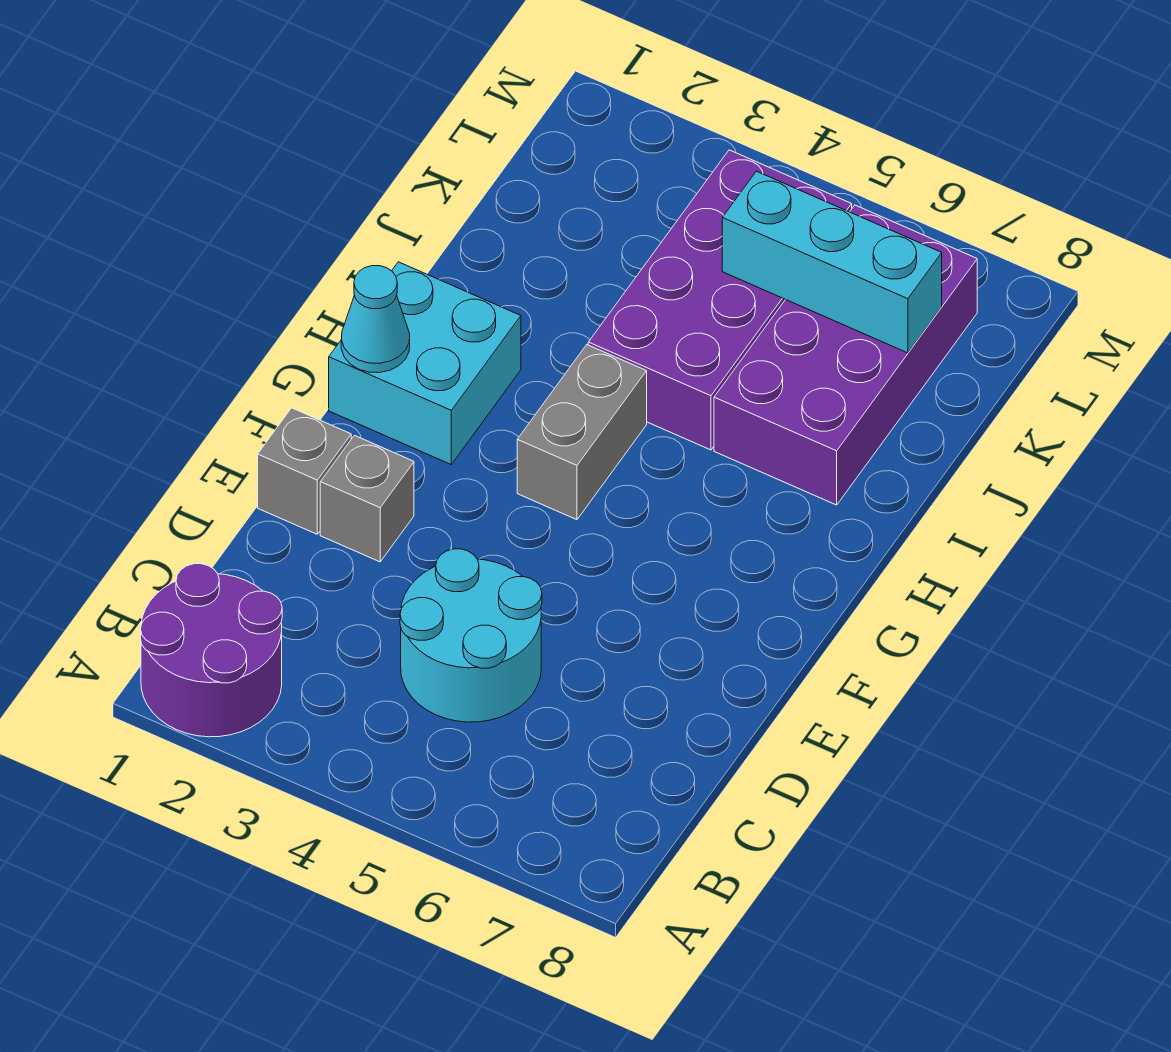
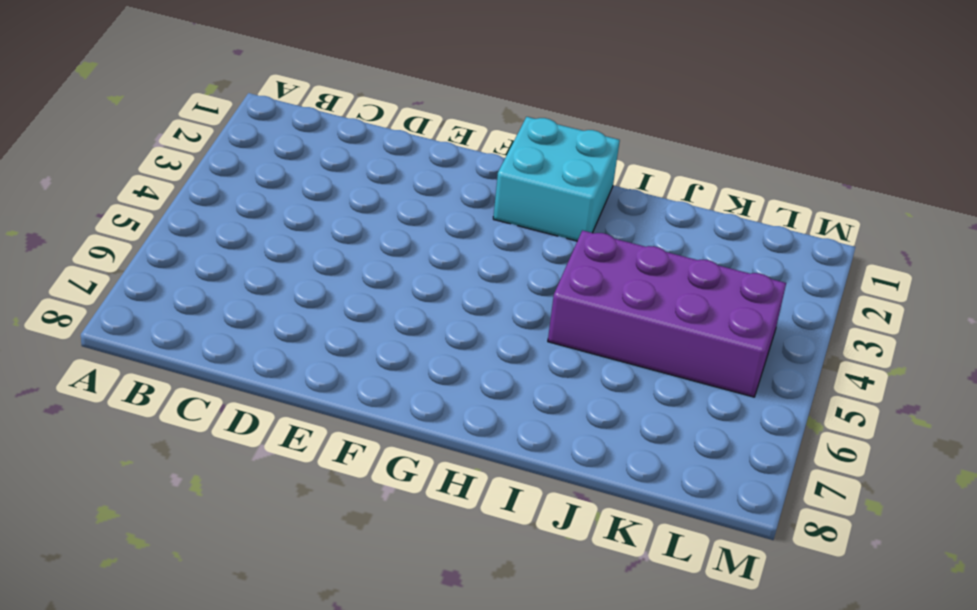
none -> purple round brick A1:B2 level 1
none -> cyan round brick C4:D5 level 1

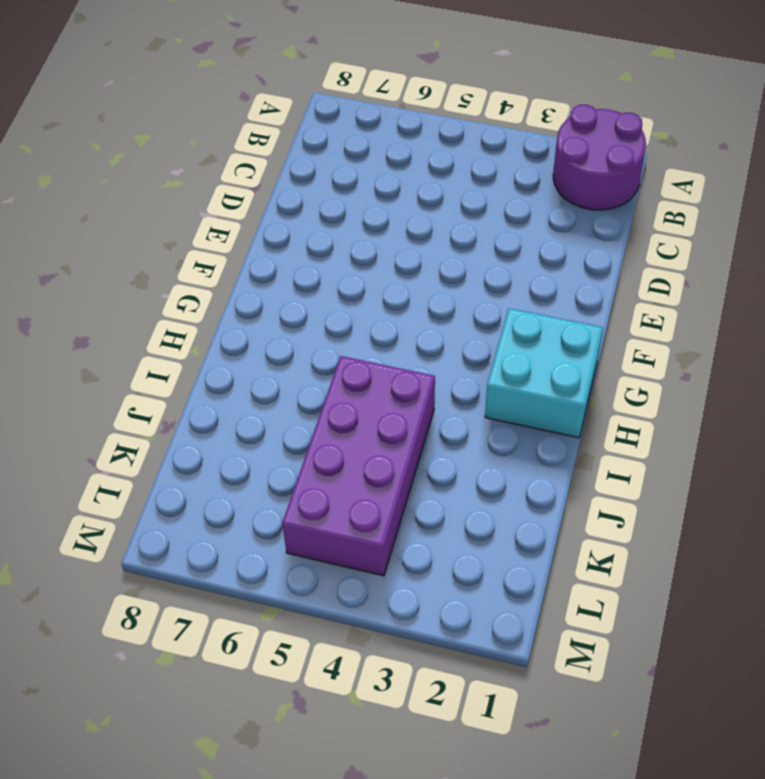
none -> cyan round brick C4:D5 level 1
none -> grey brick E1 level 1

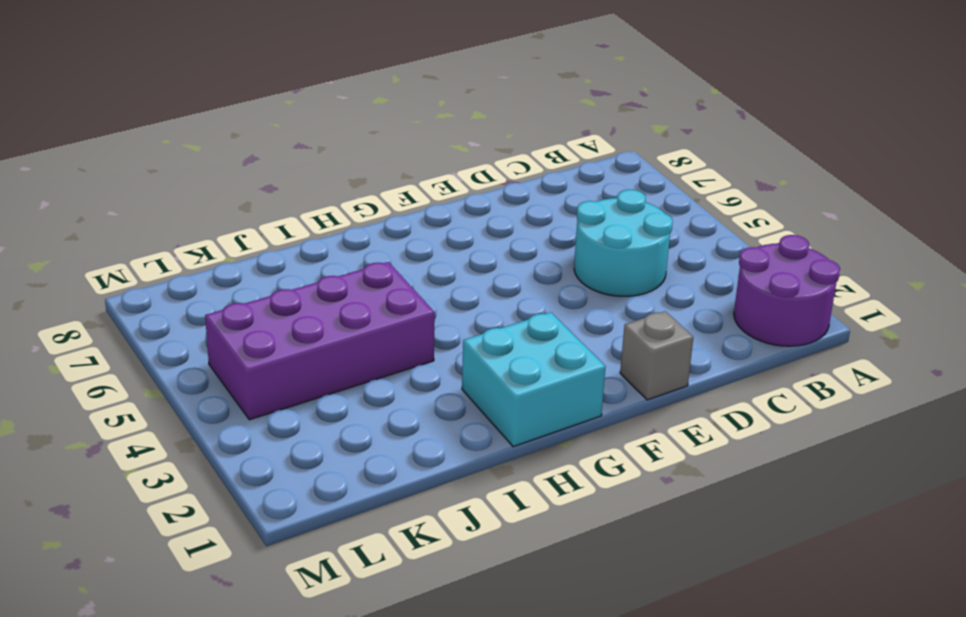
none -> grey brick E2 level 1
none -> grey brick G4:H4 level 1

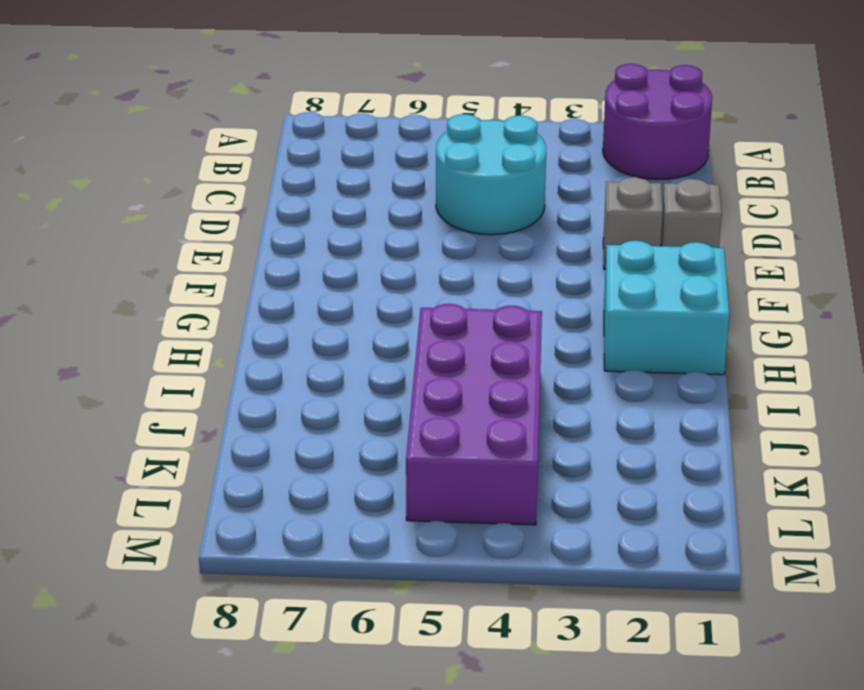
none -> grey brick G4:H4 level 1
none -> purple brick I6:L7 level 1

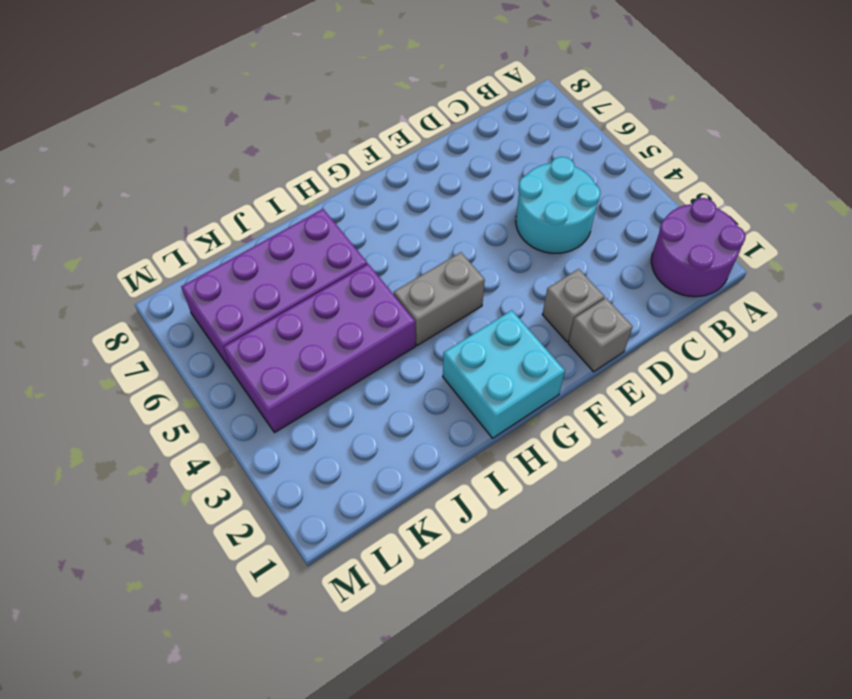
none -> cyan cone G1 level 2
none -> cyan brick K5:K7 level 2

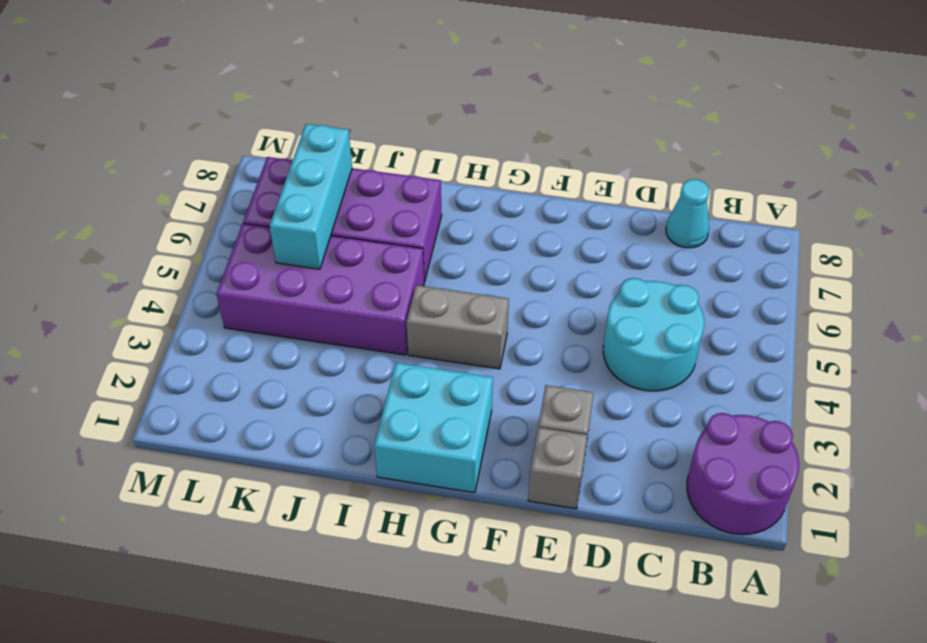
cyan cone C8 level 1 -> cyan cone G1 level 2

